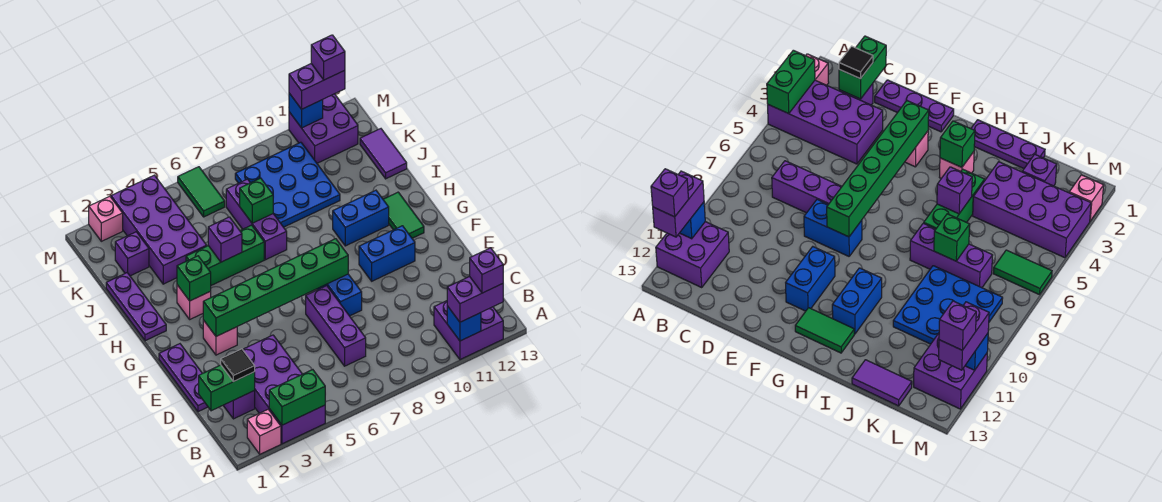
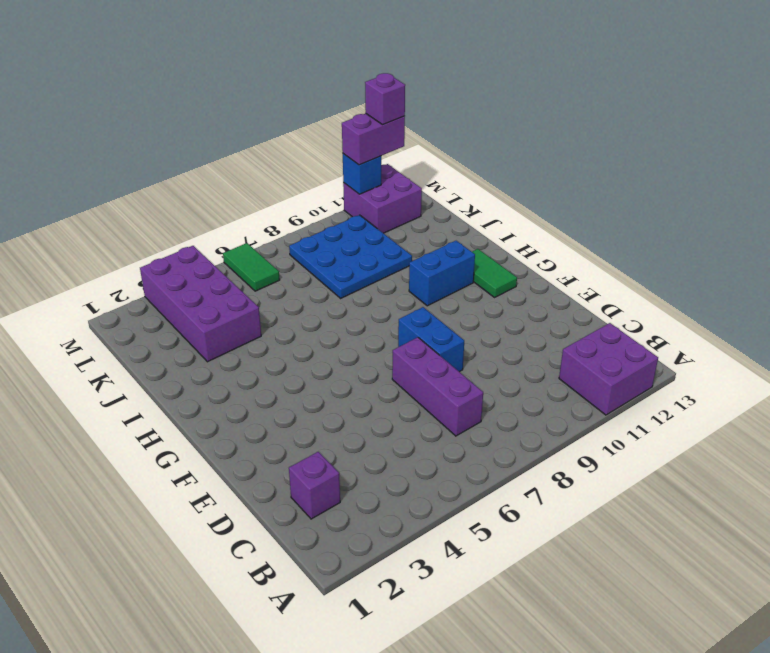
none -> pink brick A2 level 1
none -> purple brick A3:D4 level 1
none -> purple plate D1:F1 level 1
none -> pink brick F3 level 1

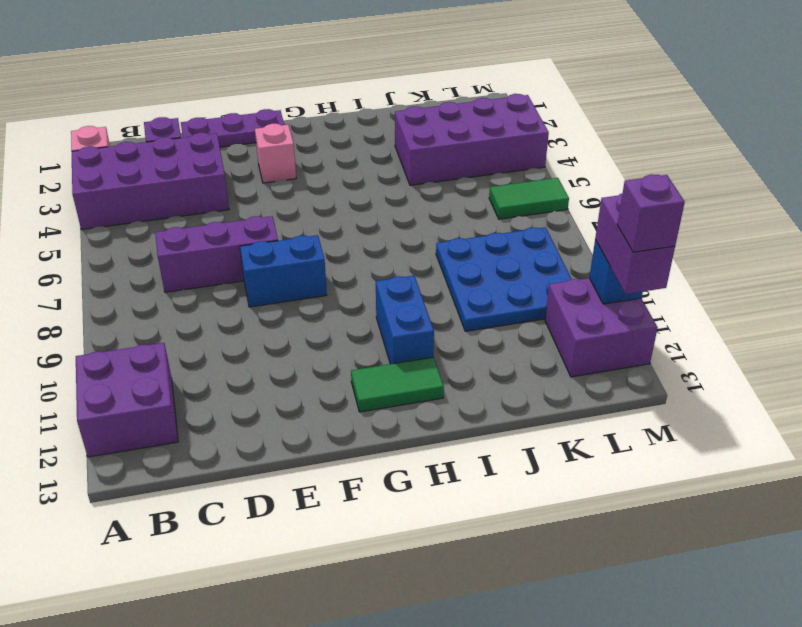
none -> blue brick F10:F11 level 1
none -> purple plate H1:J1 level 1
none -> pink brick H3 level 1
none -> green brick I4:I6 level 1

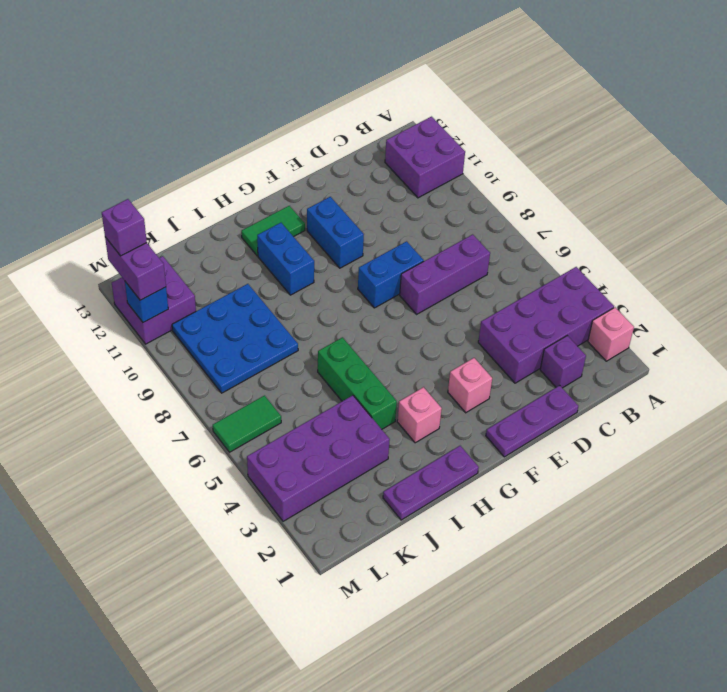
none -> purple brick I7:K7 level 1
none -> purple tile J13:K13 level 1
none -> purple brick K2 level 1
none -> pink brick M2 level 1

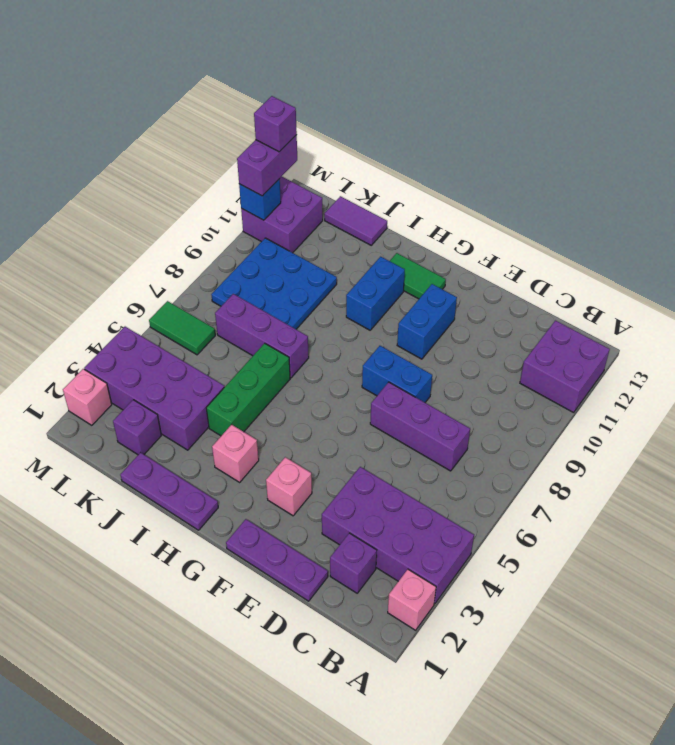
none -> green brick A3:A4 level 2
none -> blue brick A11 level 2
none -> green brick C1:C2 level 2
none -> green brick F3:F8 level 2

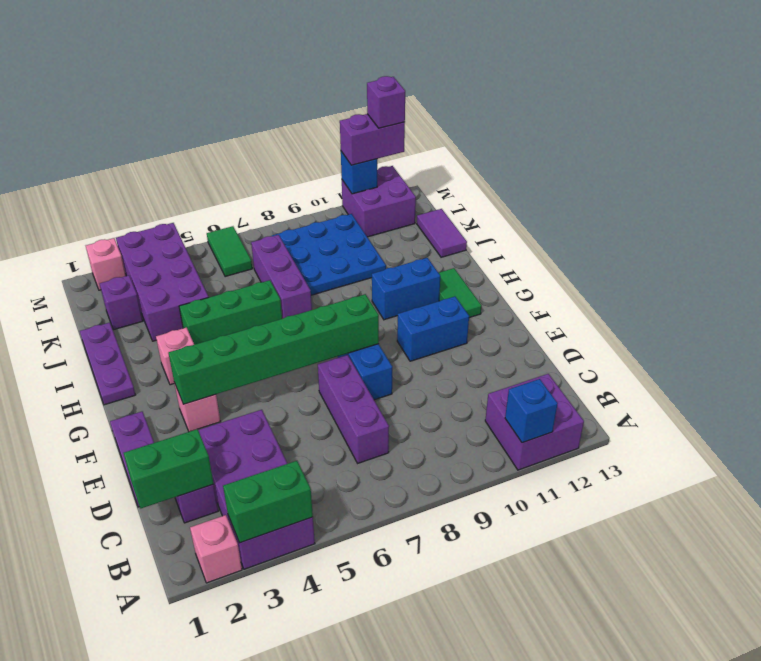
none -> green brick H3 level 2
none -> purple brick I5 level 2
none -> green brick J7 level 2
none -> purple brick A11:A12 level 3

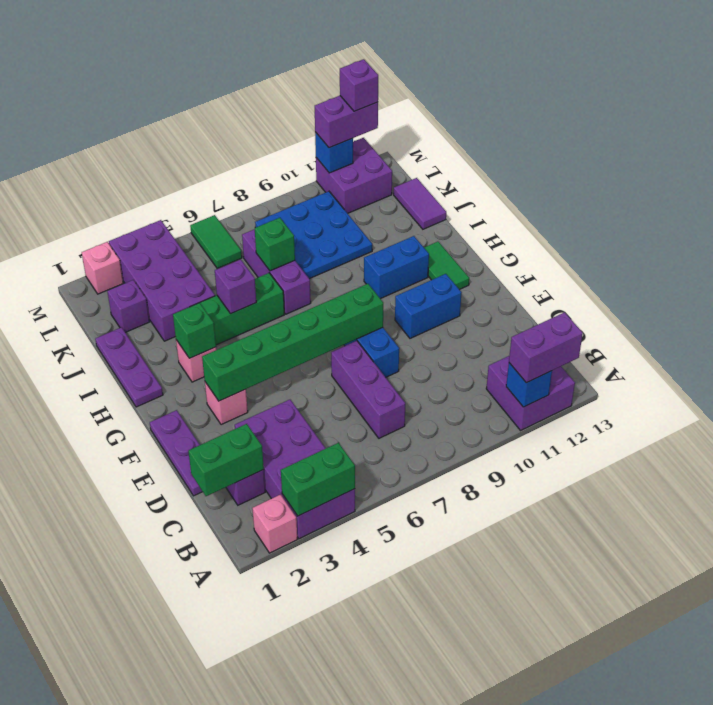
none -> black tile C2 level 3
none -> purple brick A12 level 4

